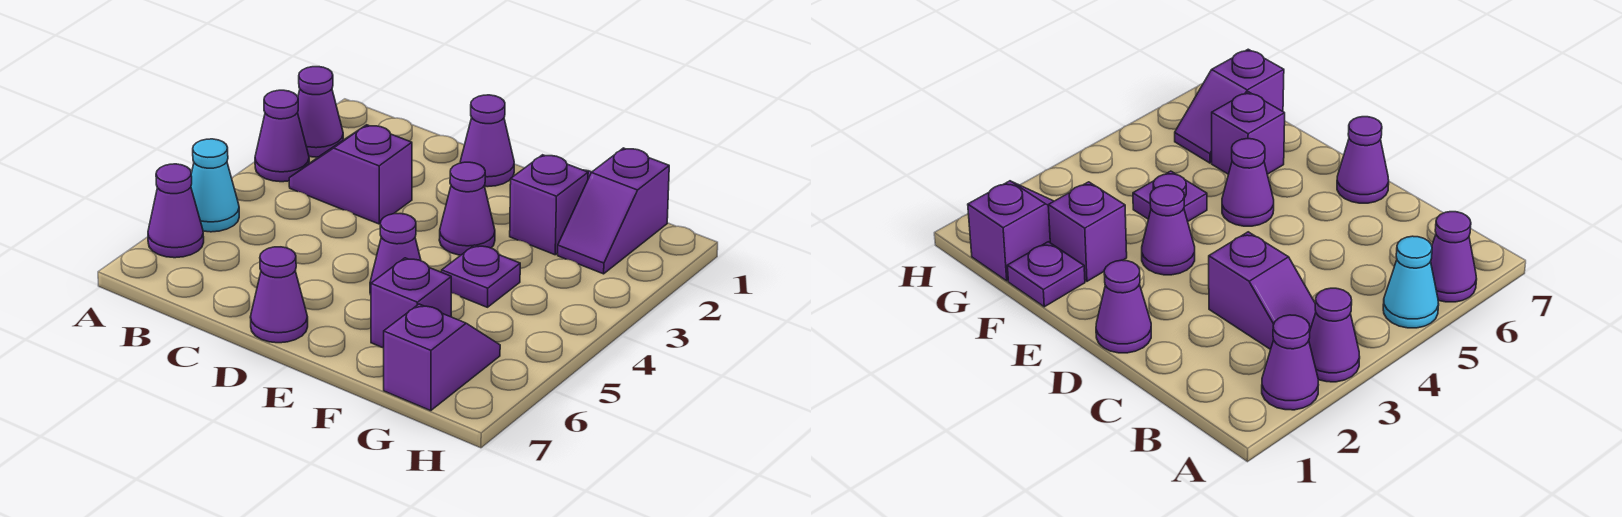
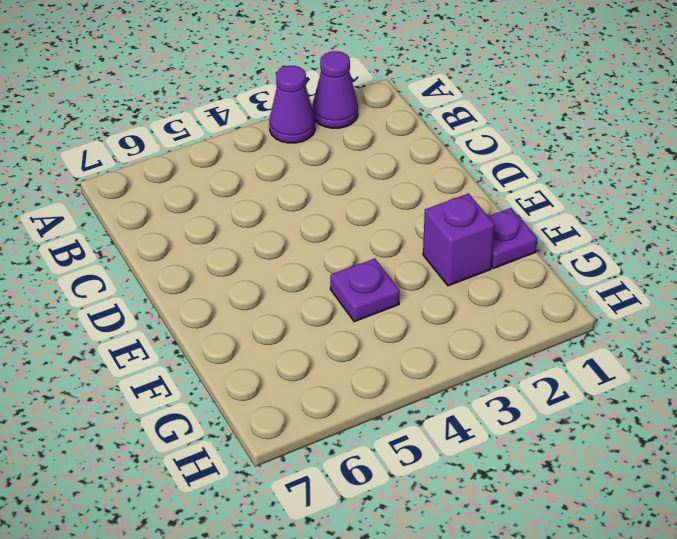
none -> cyan cone A5 level 1
none -> purple cone A6 level 1
none -> purple slope B3:C3 level 1 top C

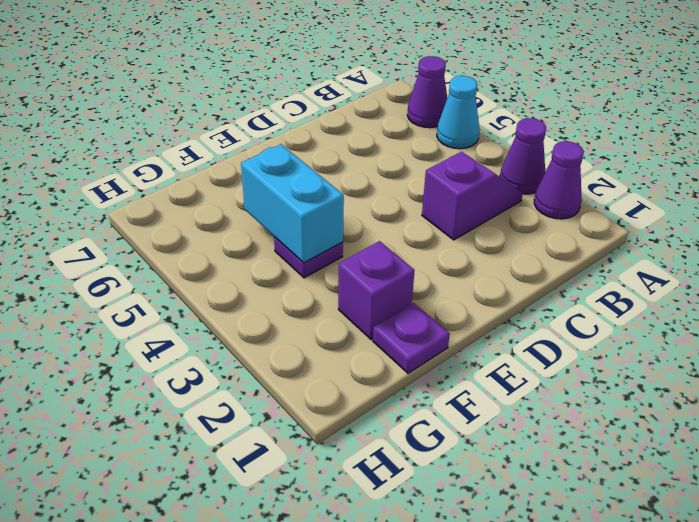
cyan brick F4:F5 level 2 -> none
none -> purple cone D1 level 1
none -> purple cone D7 level 1
none -> purple cone E3 level 1

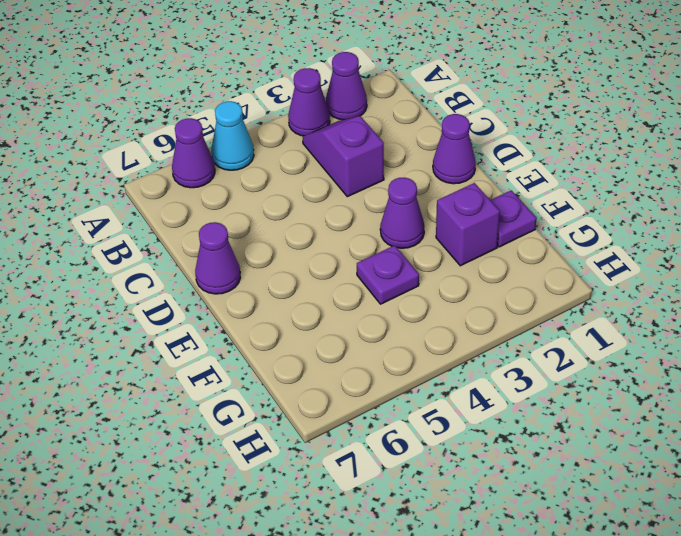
none -> purple cone E5 level 1
none -> purple brick F6 level 1
none -> purple slope G1:G2 level 1 top 1

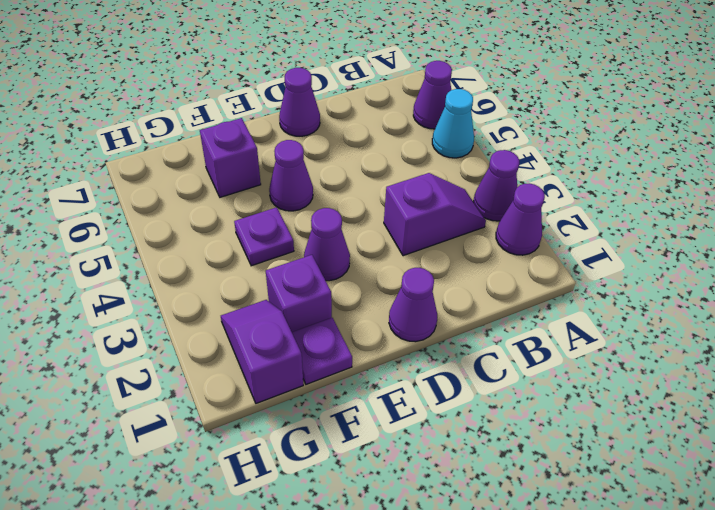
none -> purple slope G6:G7 level 1 top 7

